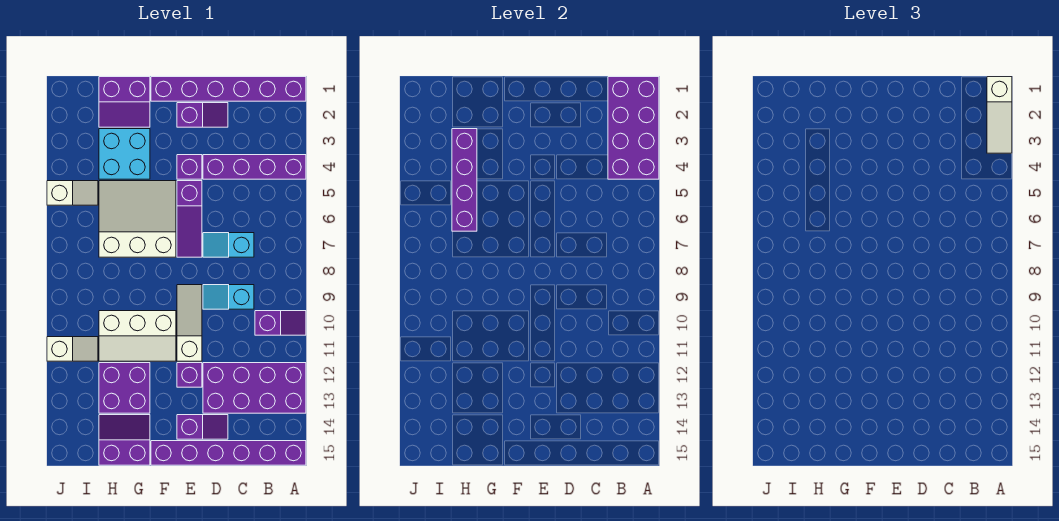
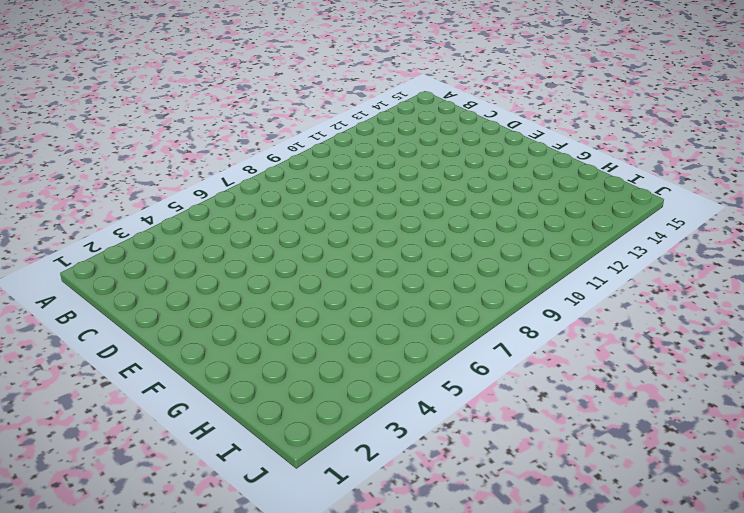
none -> purple brick A1:F1 level 1
none -> purple brick A4:D4 level 1
none -> purple slope A10:B10 level 1 top B

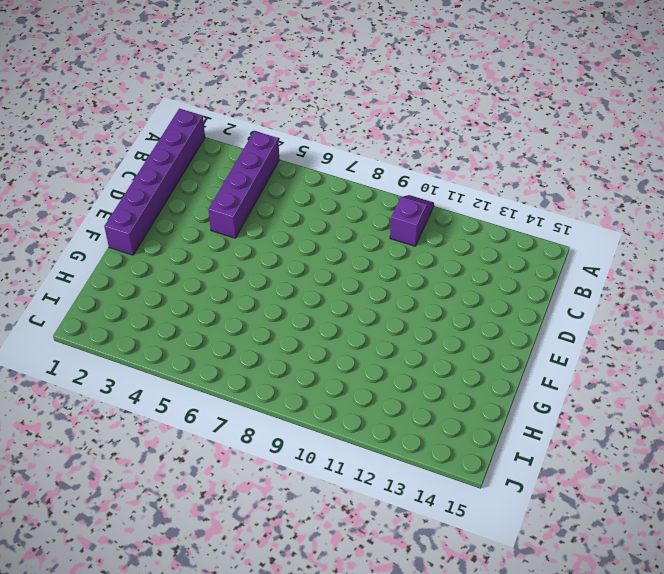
none -> purple brick A12:D13 level 1
none -> purple brick A15:F15 level 1
none -> cyan slope C7:D7 level 1 top C

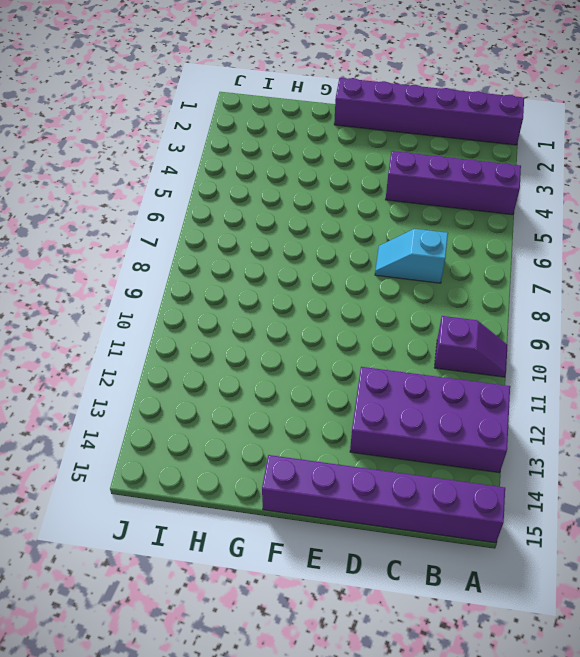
none -> cyan slope C9:D9 level 1 top C
none -> purple slope D2:E2 level 1 top E
none -> purple slope D14:E14 level 1 top E

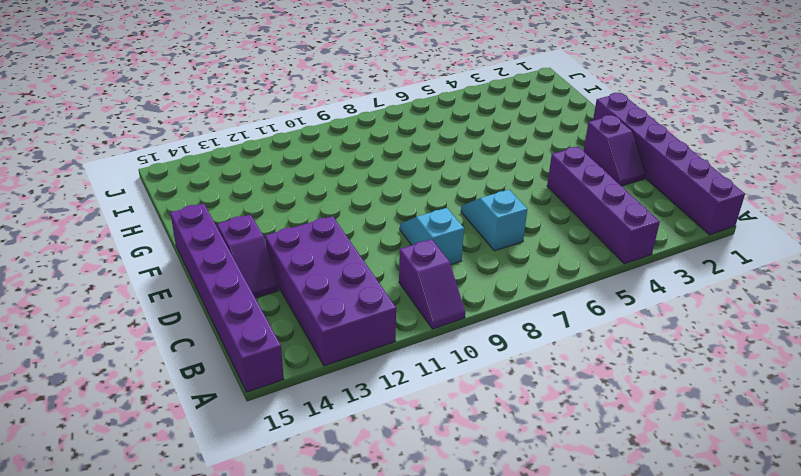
none -> purple brick E4 level 1
none -> purple slope E5:E7 level 1 top 5
none -> white slope E9:E11 level 1 top 11

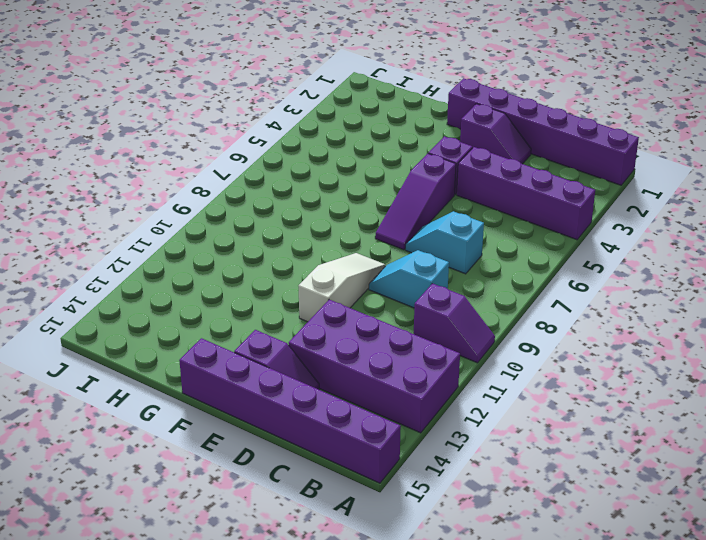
none -> purple brick E12 level 1
none -> white slope F5:H7 level 1 top 7
none -> white slope F10:H11 level 1 top 10

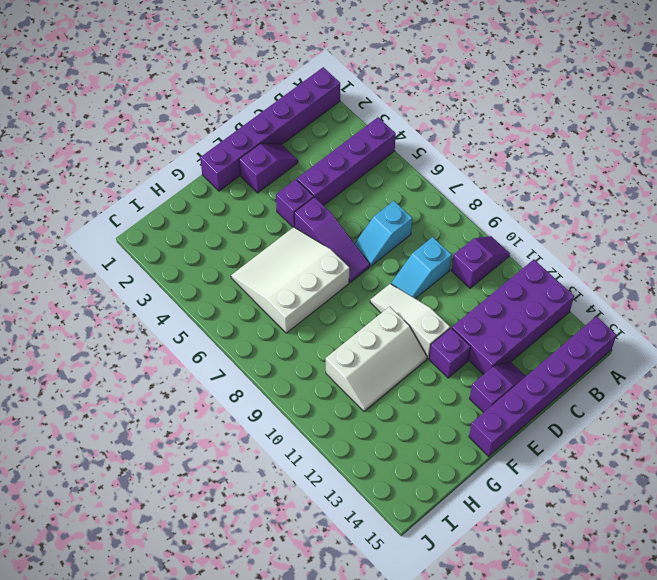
none -> purple slope G1:H2 level 1 top 1
none -> cyan brick G3:H4 level 1
none -> purple brick G12:H13 level 1

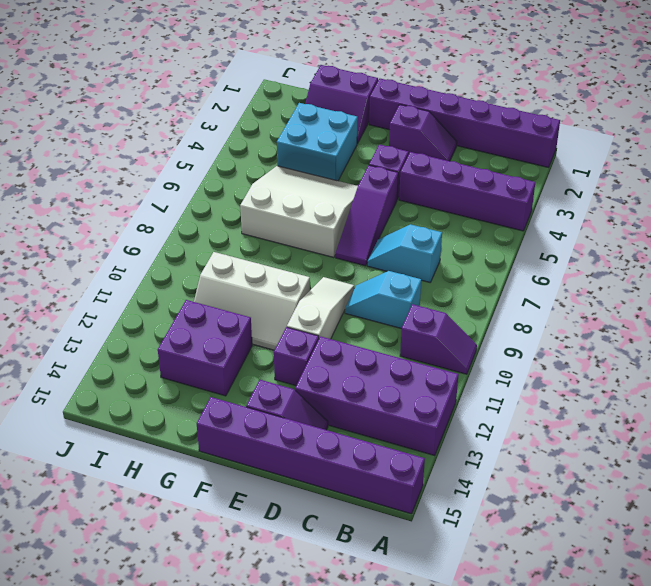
none -> purple slope G14:H15 level 1 top 15
none -> white slope I5:J5 level 1 top J
none -> white slope I11:J11 level 1 top J

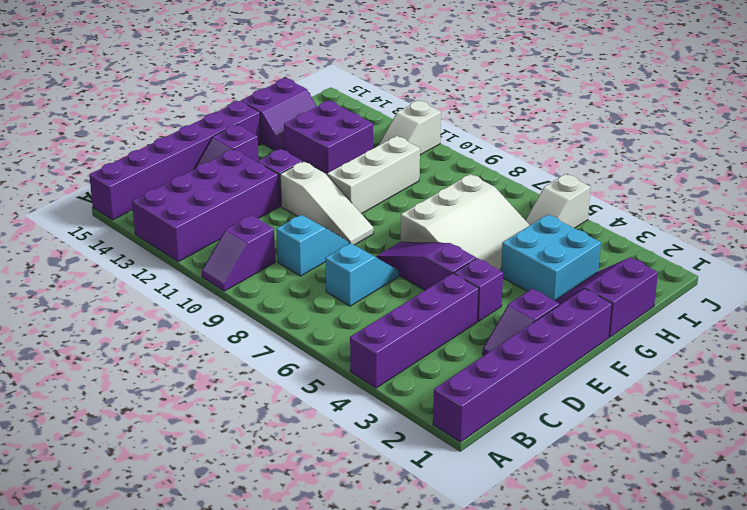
none -> purple brick A1:B4 level 2
none -> purple brick H3:H6 level 2
none -> white slope A1:A3 level 3 top 1

